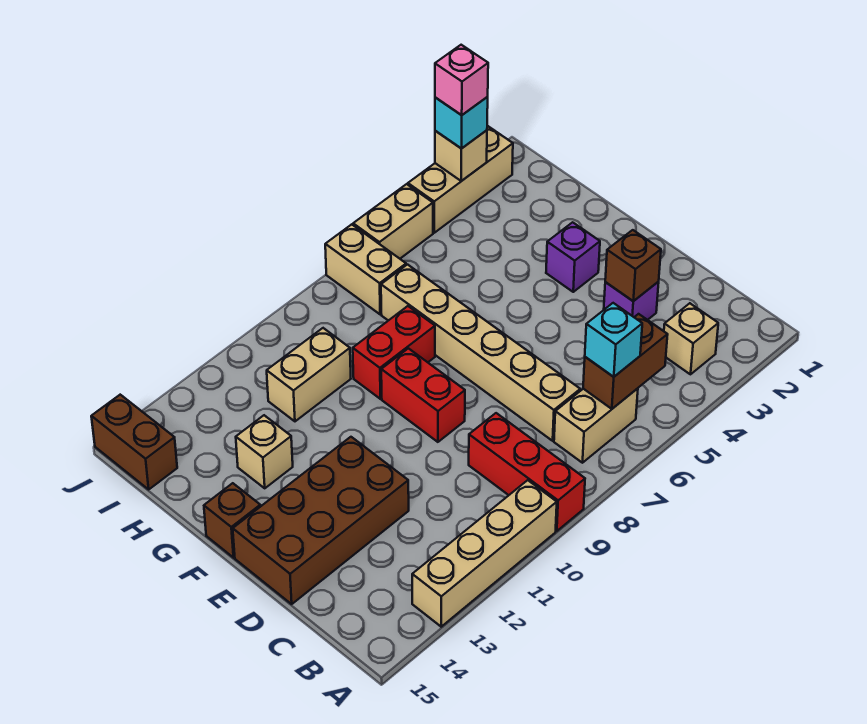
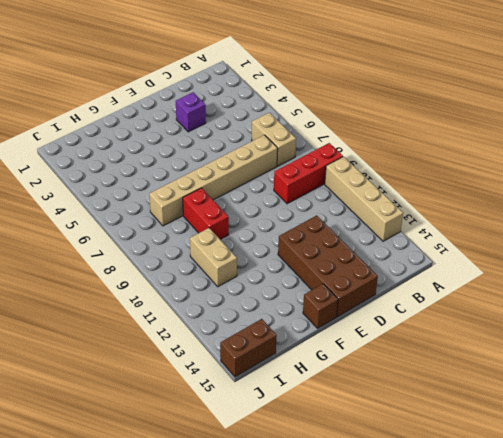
none -> tan brick B3 level 1
none -> red brick E9:F9 level 1
none -> purple brick F3 level 1

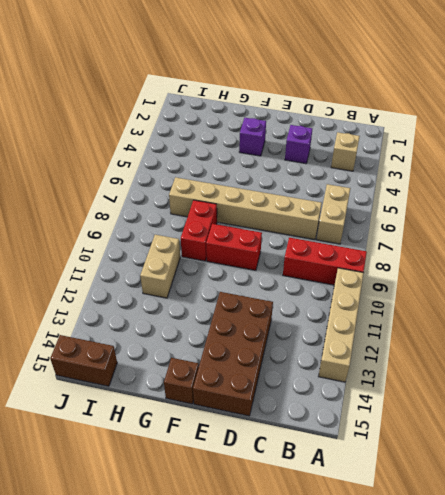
none -> tan brick G13 level 1
none -> tan brick I7:J7 level 1
none -> tan brick J2:J4 level 1

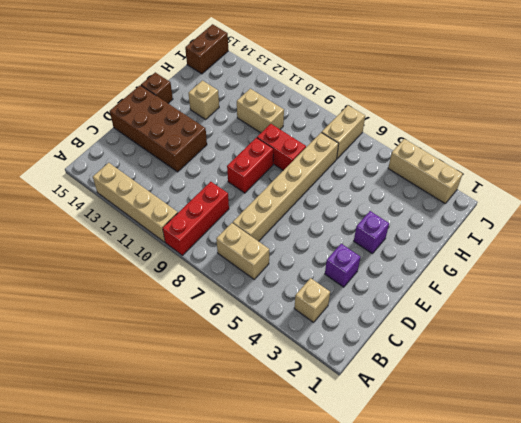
none -> tan brick J5:J6 level 1
none -> brown brick B5:B6 level 2
none -> brown brick D3 level 2

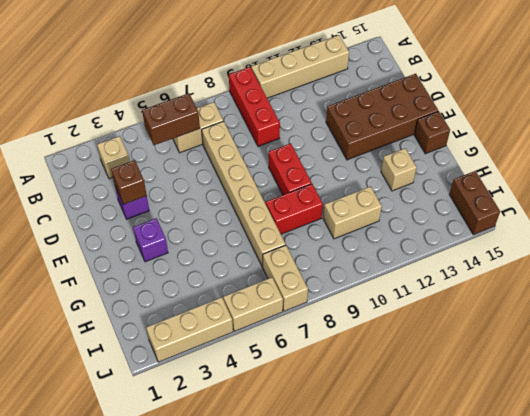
none -> tan brick J3 level 2
none -> cyan brick B6 level 3
none -> cyan brick J3 level 3

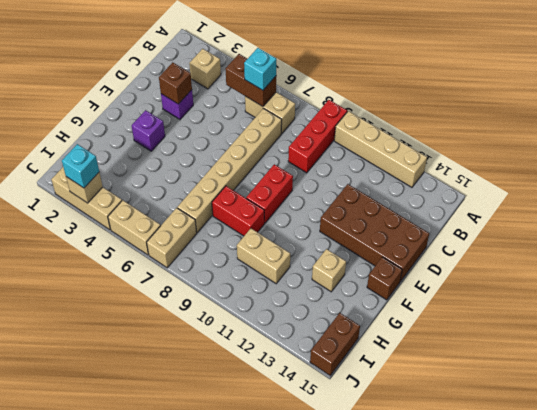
none -> pink brick J3 level 4

